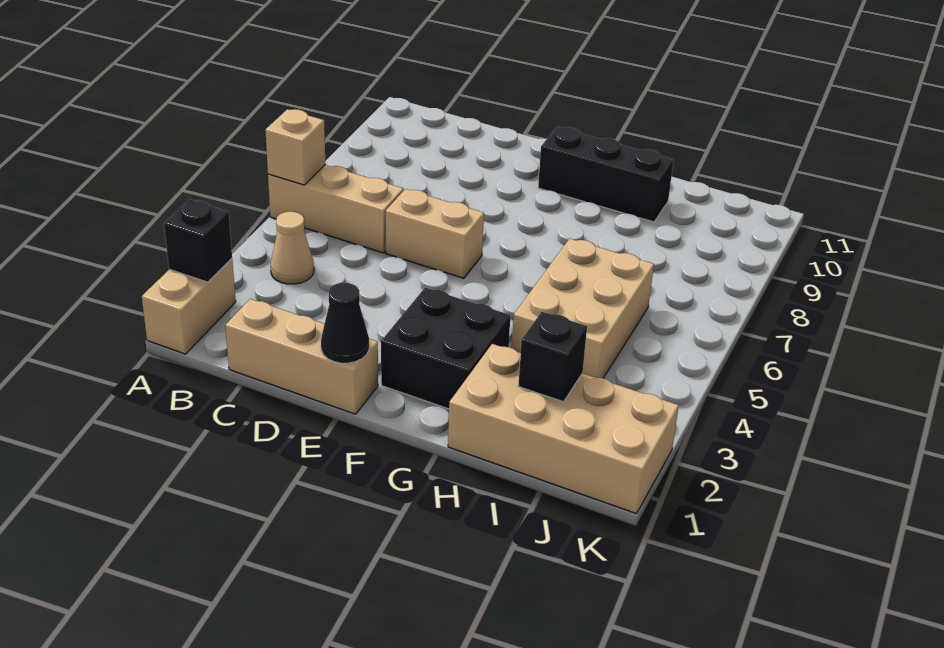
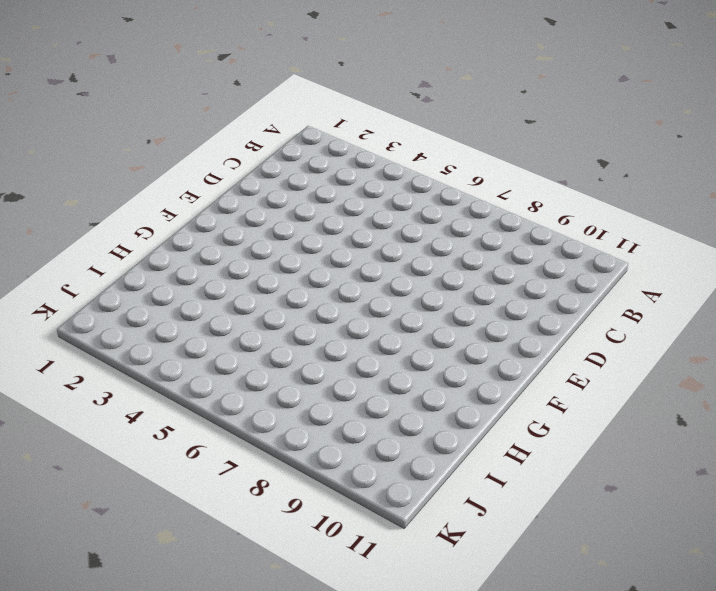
none -> tan brick A1:A2 level 1
none -> tan brick A6:C6 level 1
none -> tan cone B4 level 1

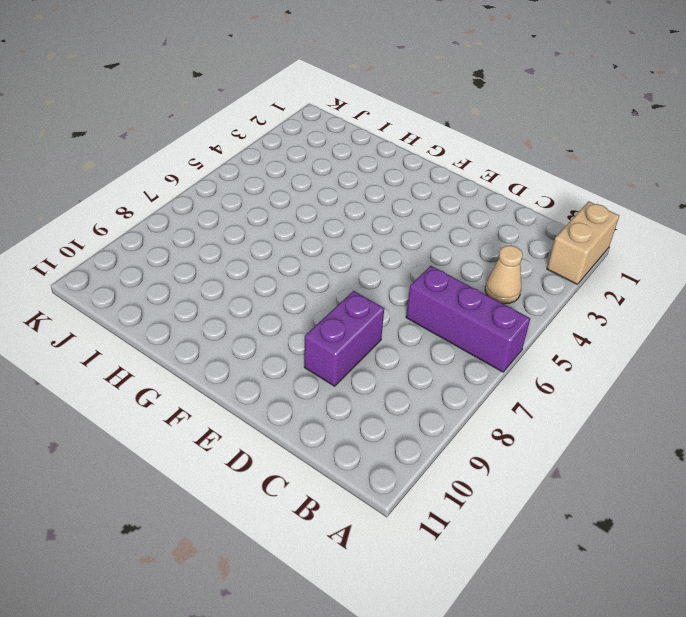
purple brick A6:C6 level 1 -> tan brick A6:C6 level 1
purple brick D8:D9 level 1 -> none
none -> tan brick C1:E1 level 1
none -> tan brick D6:E6 level 1
none -> black brick F2:G3 level 1

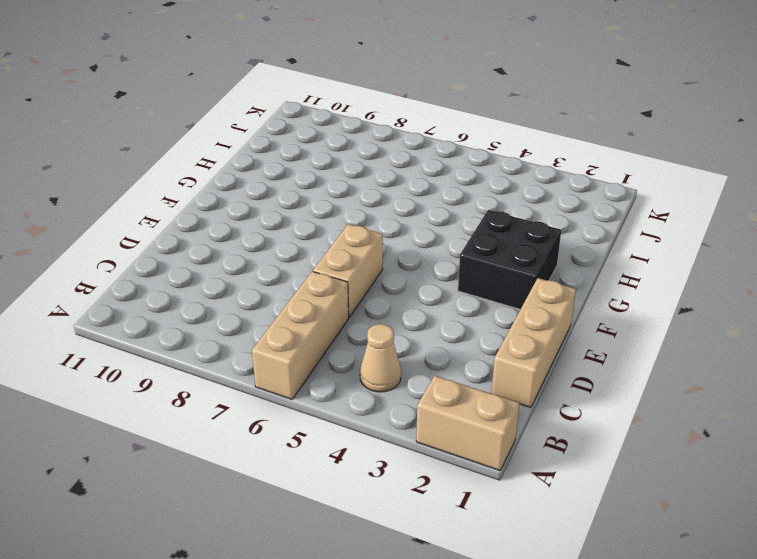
none -> black brick F10:H10 level 1
none -> tan brick H1:K2 level 1
none -> tan brick H4:I6 level 1

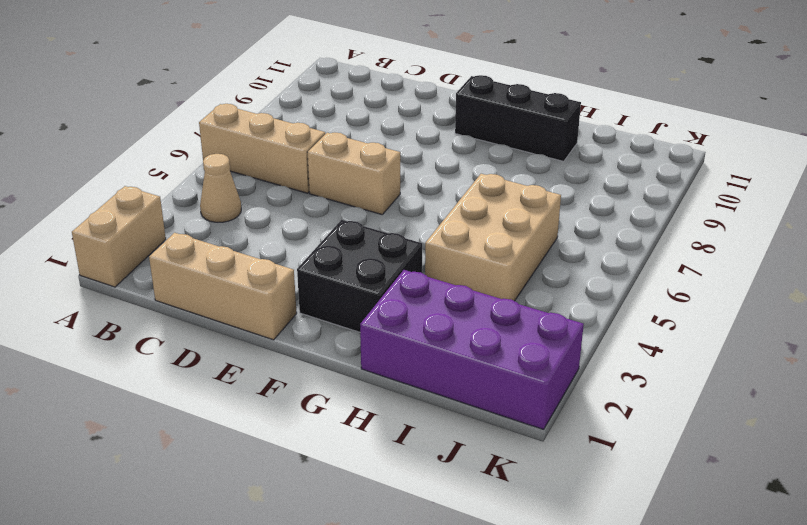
purple brick H1:K2 level 1 -> tan brick H1:K2 level 1
none -> black brick A2 level 2
none -> tan brick A6 level 2
none -> black cone E1 level 2

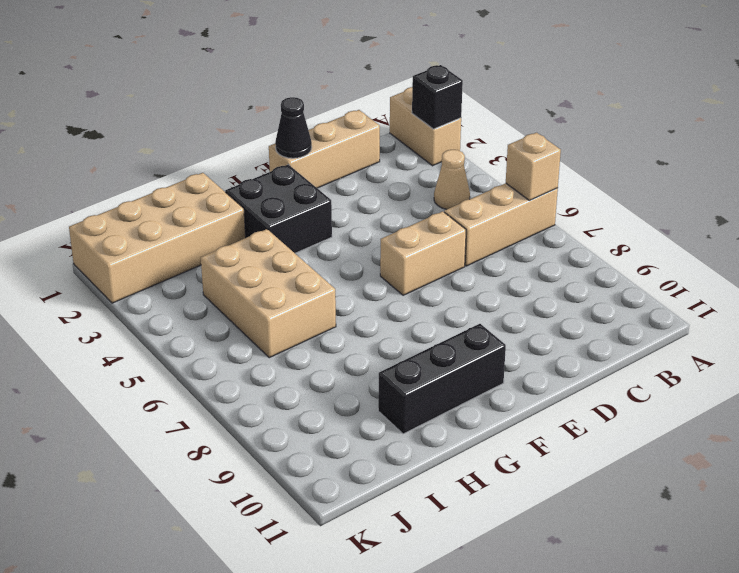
none -> black brick I2 level 2

